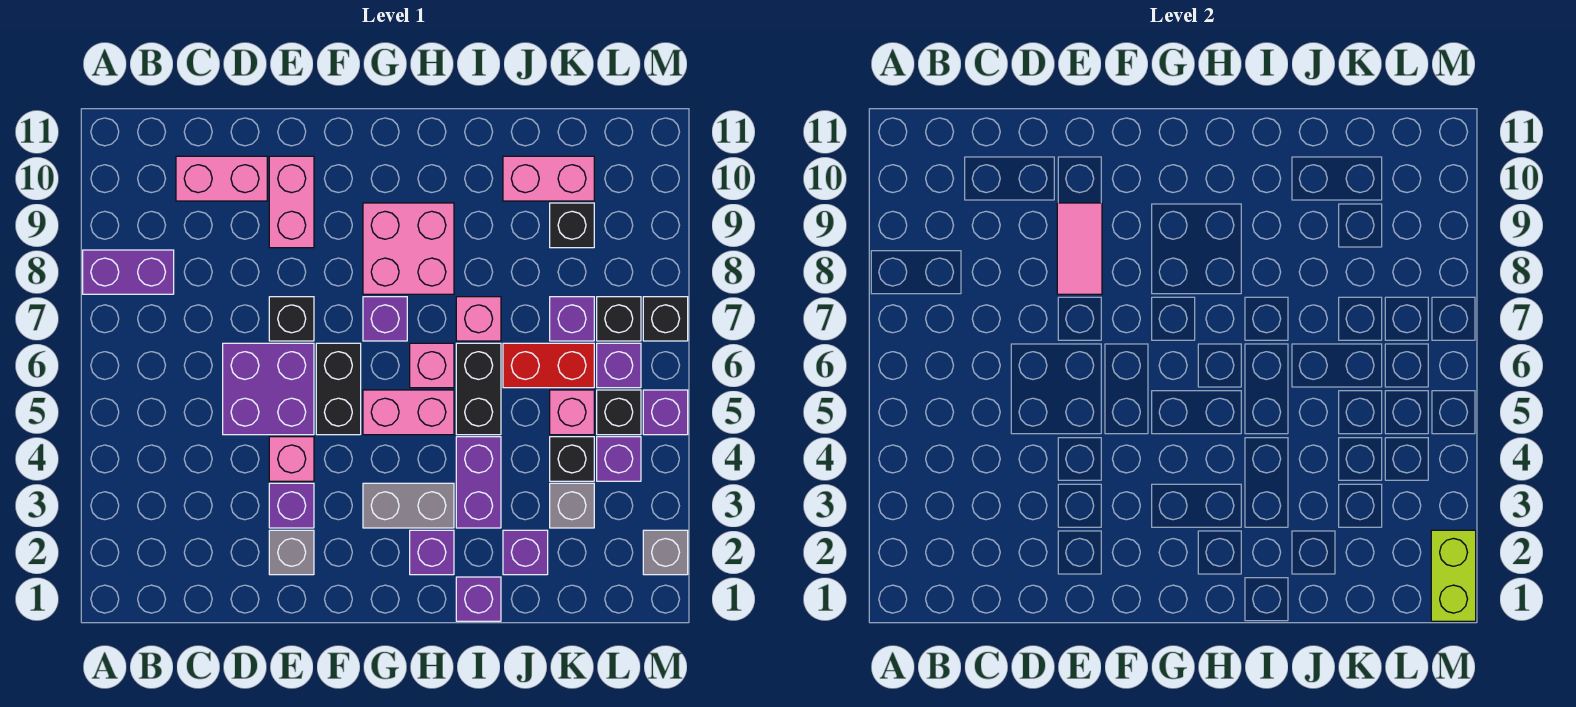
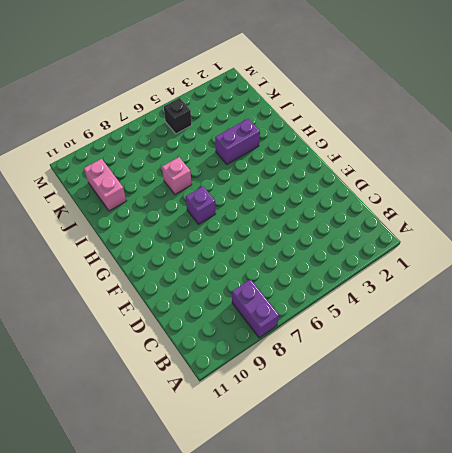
none -> pink brick C10:D10 level 1
none -> purple brick D5:E6 level 1
none -> grey brick E2 level 1
none -> purple brick E3 level 1

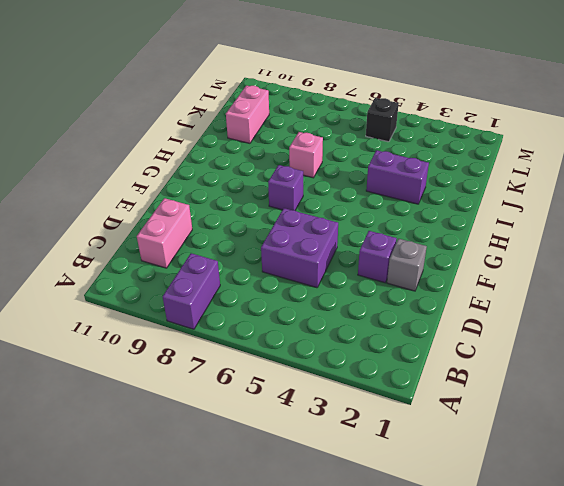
none -> pink brick E4 level 1
none -> black brick E7 level 1
none -> pink brick E9:E10 level 1
none -> black brick F5:F6 level 1

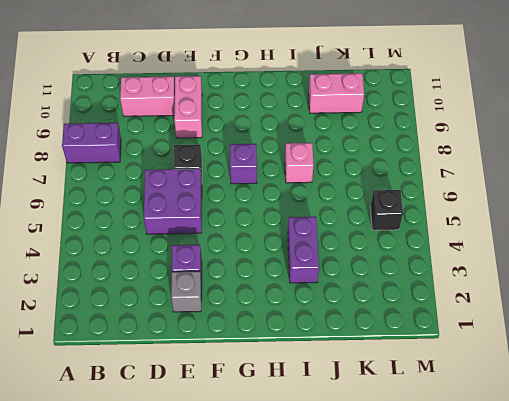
none -> pink brick E4 level 1
none -> black brick F5:F6 level 1
none -> grey brick G3:H3 level 1
none -> pink brick G5:H5 level 1

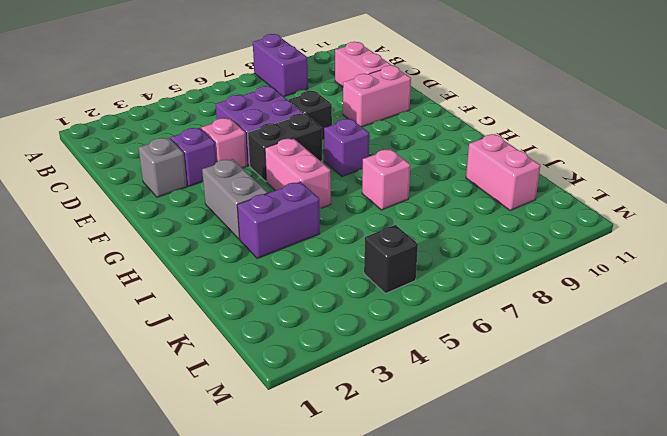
none -> pink brick G8:H9 level 1
none -> purple brick H2 level 1
none -> pink brick H6 level 1
none -> purple brick I1 level 1

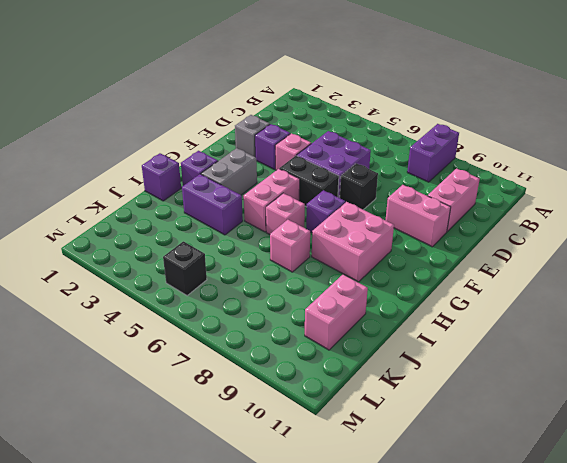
none -> black brick I5:I6 level 1
none -> purple brick J2 level 1
none -> red brick J6:K6 level 1
none -> grey brick K3 level 1

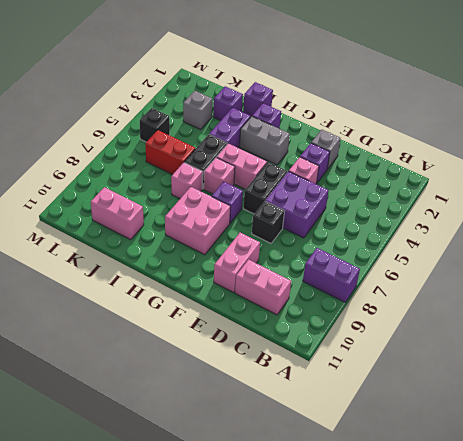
none -> black brick K4 level 1
none -> pink brick K5 level 1
none -> purple brick K7 level 1
none -> black brick K9 level 1

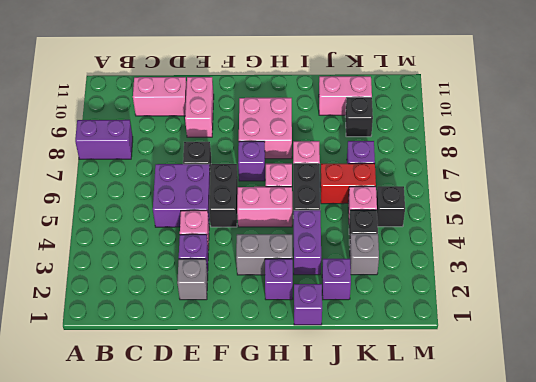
none -> purple brick L4 level 1
none -> purple brick L6 level 1
none -> black brick L7 level 1
none -> grey brick M2 level 1

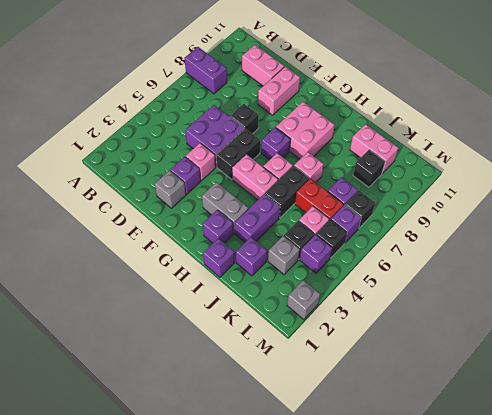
none -> purple brick M5 level 1
none -> black brick M7 level 1
none -> pink tile E8:E9 level 2
none -> lime brick M1:M2 level 2

